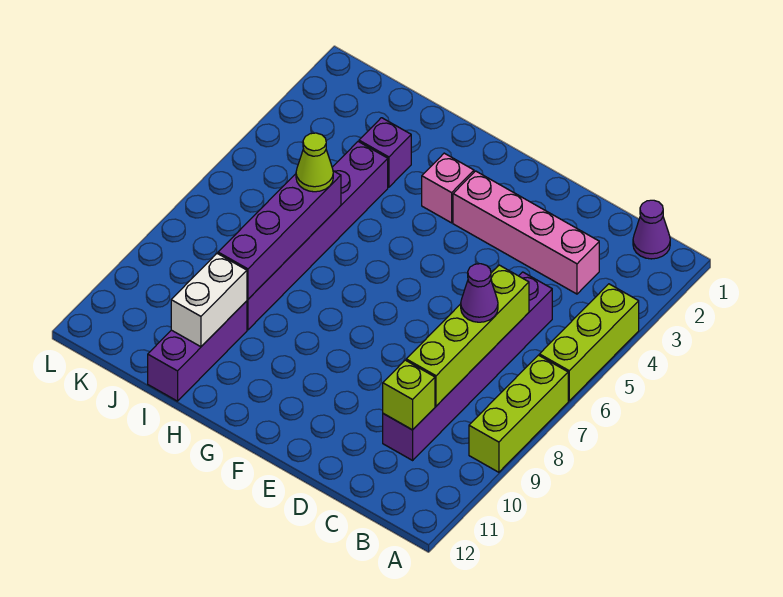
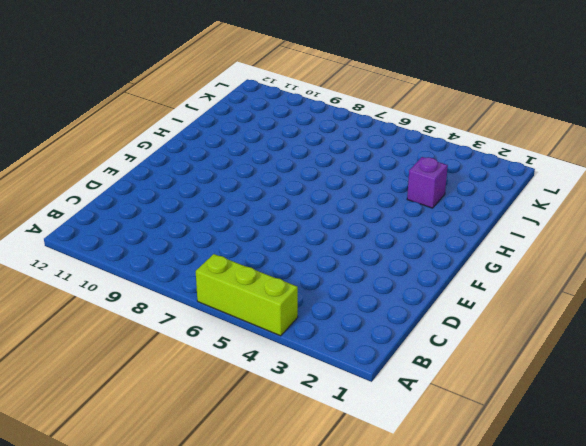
none -> lime brick A7:A9 level 1
none -> purple cone B1 level 1
none -> pink brick C3:F3 level 1

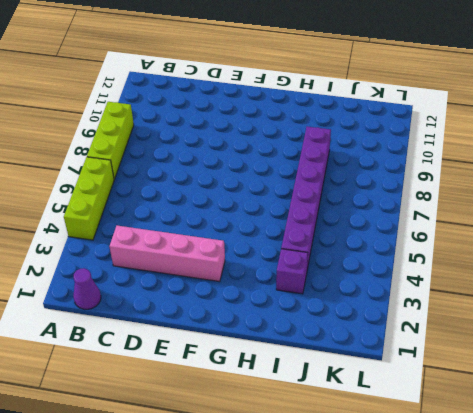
none -> purple brick C5:C10 level 1
none -> pink brick G3 level 1
none -> purple brick I10:I12 level 1

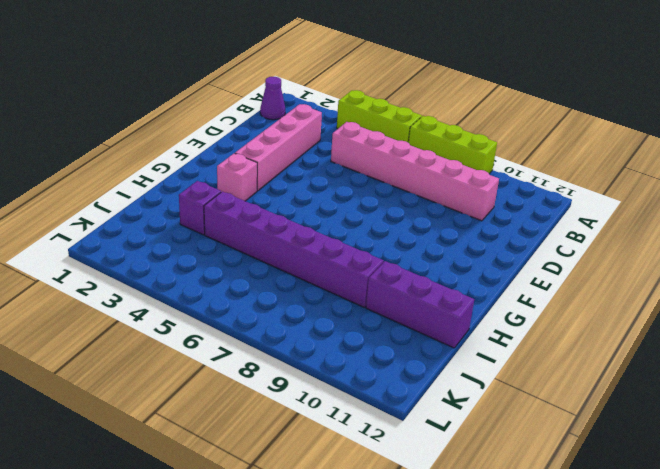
pink brick C5:C10 level 1 -> purple brick C5:C10 level 1
none -> lime brick C6:C9 level 2
none -> lime brick C10 level 2
none -> purple brick I6:I9 level 2

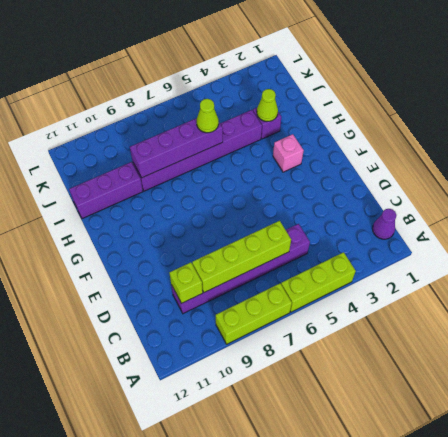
lime cone I3 level 2 -> none
none -> pink brick C3:F3 level 1
none -> white brick I10:I11 level 2
none -> purple cone C7 level 3

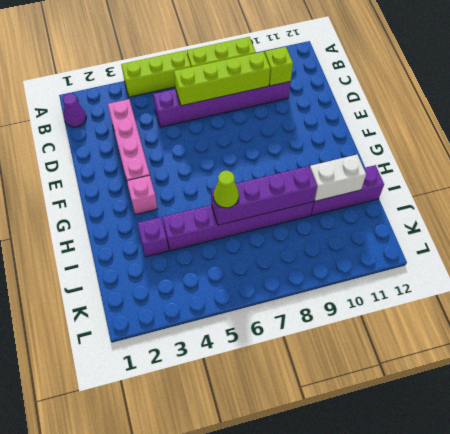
none -> purple cone C7 level 3

